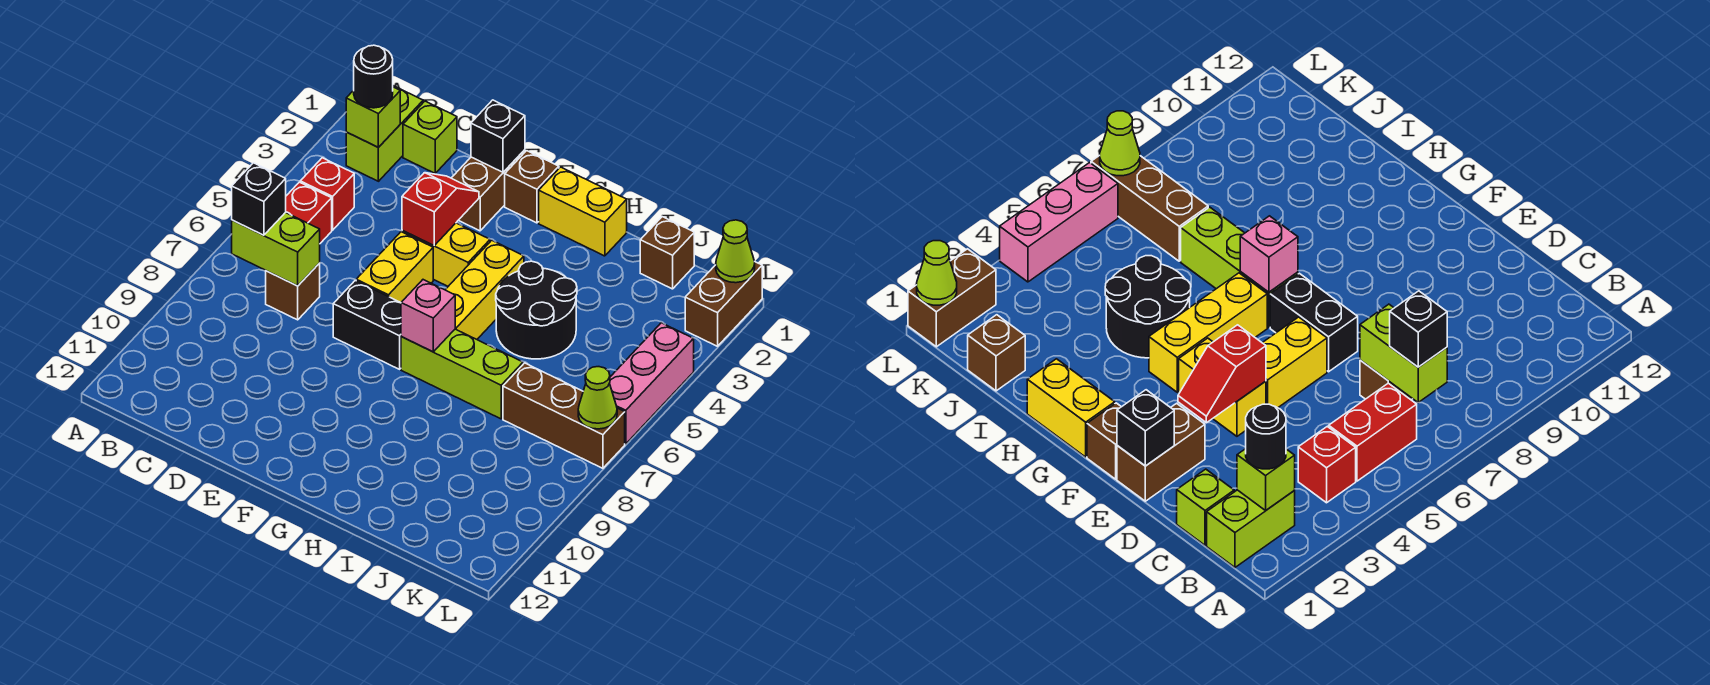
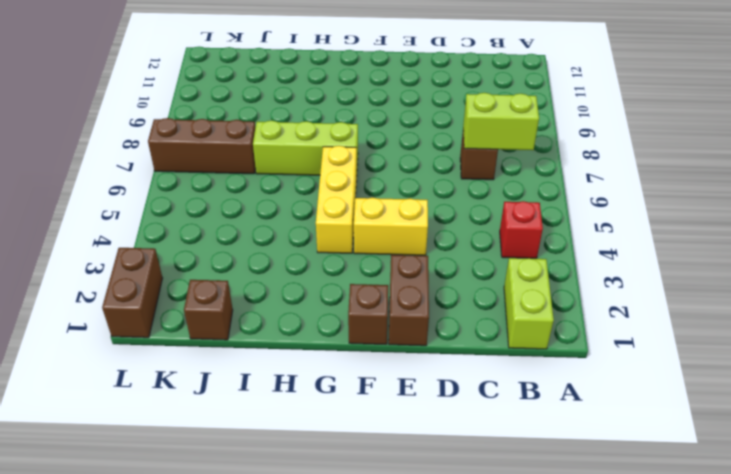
none -> red brick B5:B6 level 1
none -> lime brick C1 level 1
none -> yellow brick E5:E6 level 1

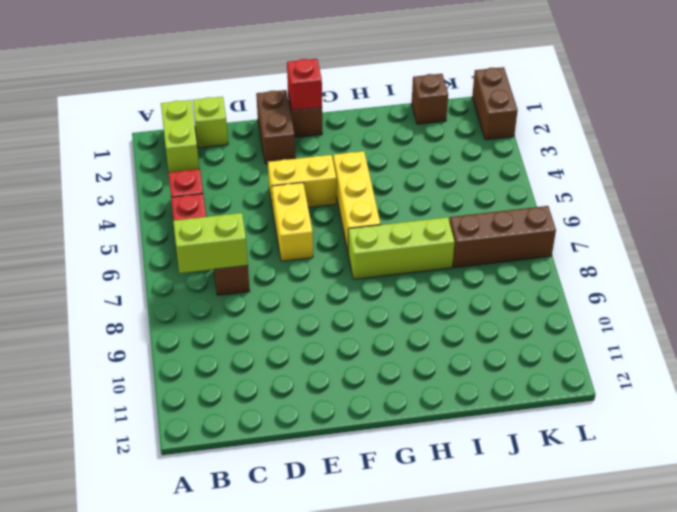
red brick F1 level 2 -> none
none -> black brick E7:F7 level 1
none -> yellow brick G1:H1 level 1
none -> black round brick H4:I5 level 1

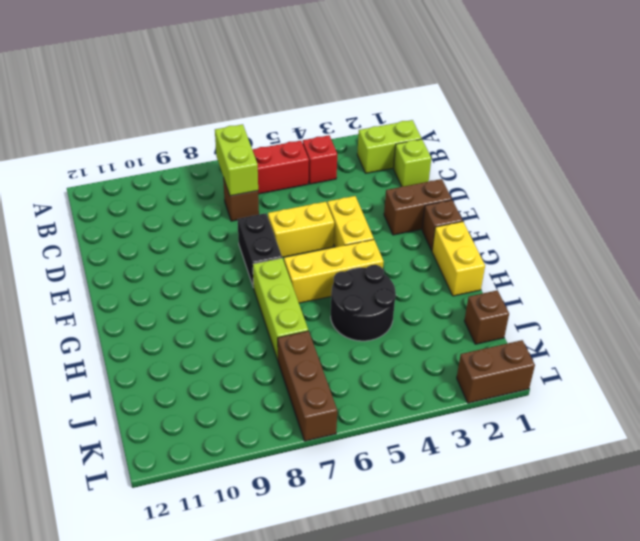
none -> pink brick L4:L6 level 1
none -> lime brick B2 level 2
none -> black brick E1 level 2

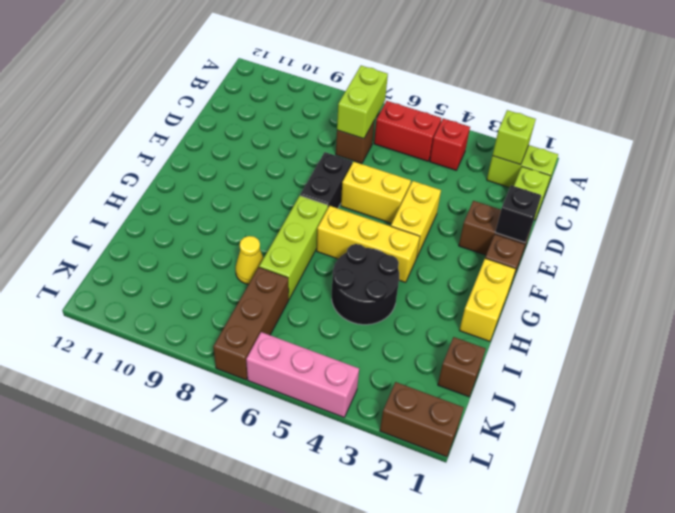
yellow cone I8 level 1 -> none
none -> red slope E3:E4 level 2 top 4
none -> pink brick G7 level 2
none -> lime cone L1 level 2

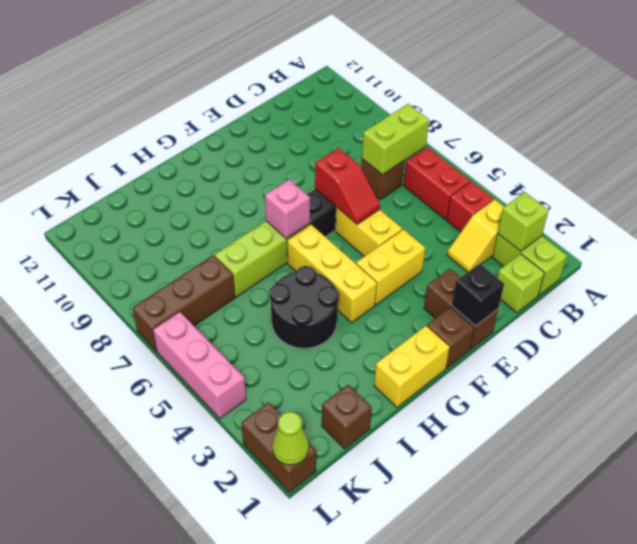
yellow slope B3:C3 level 1 top B -> none
red slope E6:E7 level 2 top 7 -> red slope E3:E4 level 2 top 4
none -> lime cone L7 level 2
none -> black round brick B2 level 3
none -> black brick B7 level 3

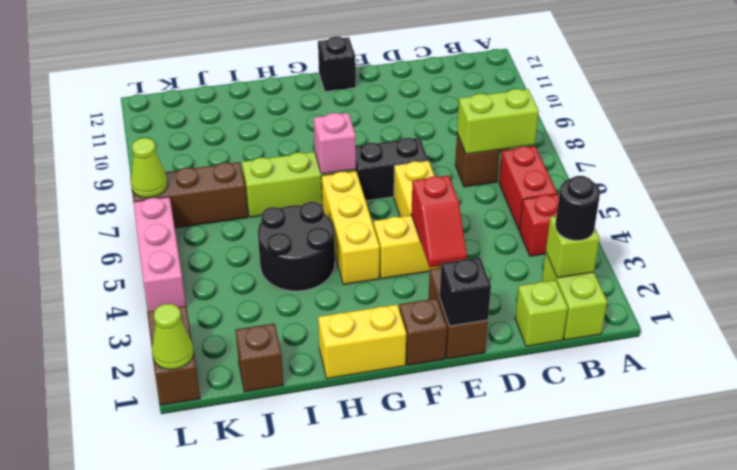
black brick F12 level 1 -> black brick B7 level 3

